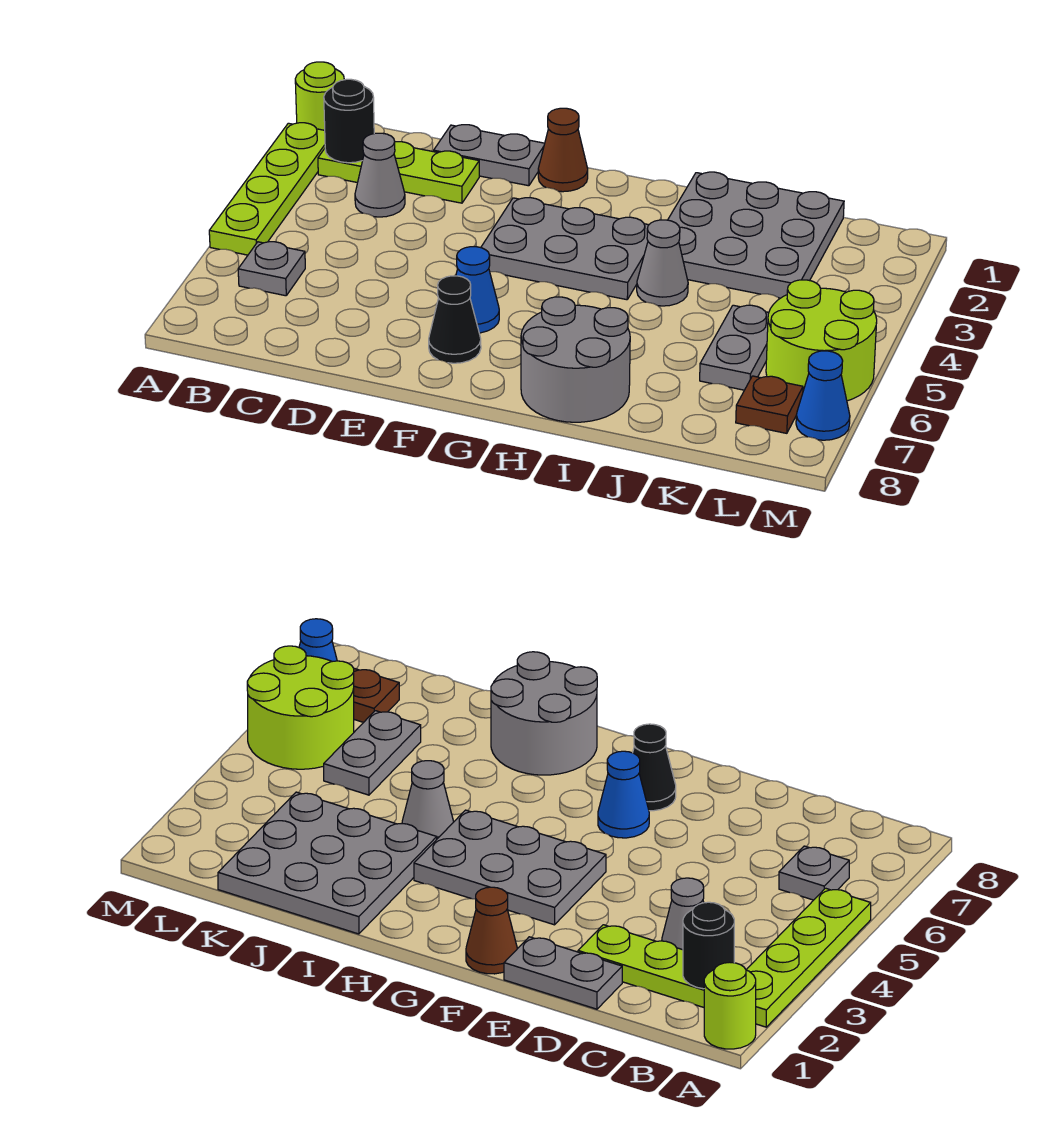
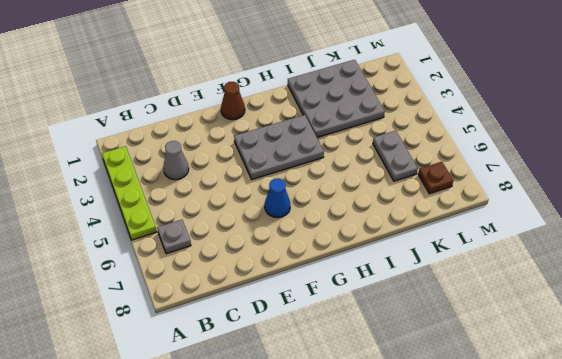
none -> lime round brick A1 level 1
none -> lime plate B2:D2 level 1
none -> grey plate D1:E1 level 1

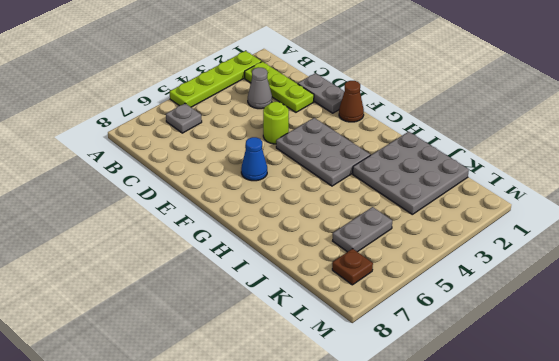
lime round brick E4 level 1 -> lime round brick A1 level 1
none -> black cone F7 level 1
none -> grey round brick H7:I8 level 1
none -> grey cone I4 level 1

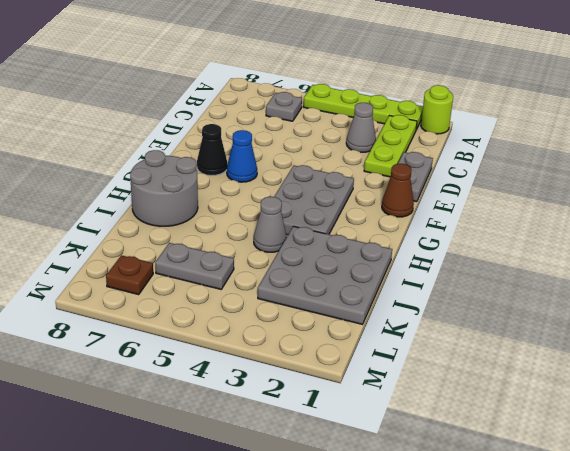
none -> lime round brick L5:M6 level 1
none -> blue cone M7 level 1
none -> black round brick B2 level 2

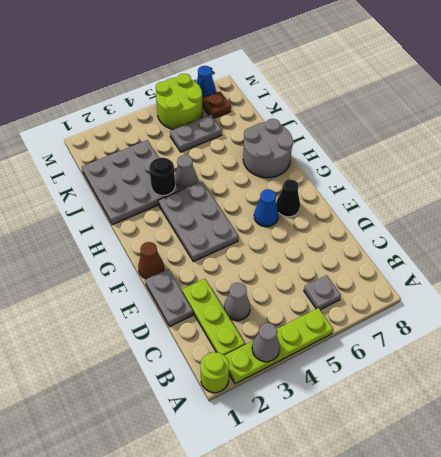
grey cone A3 level 2 -> none
black round brick I3 level 2 -> black round brick B2 level 2

